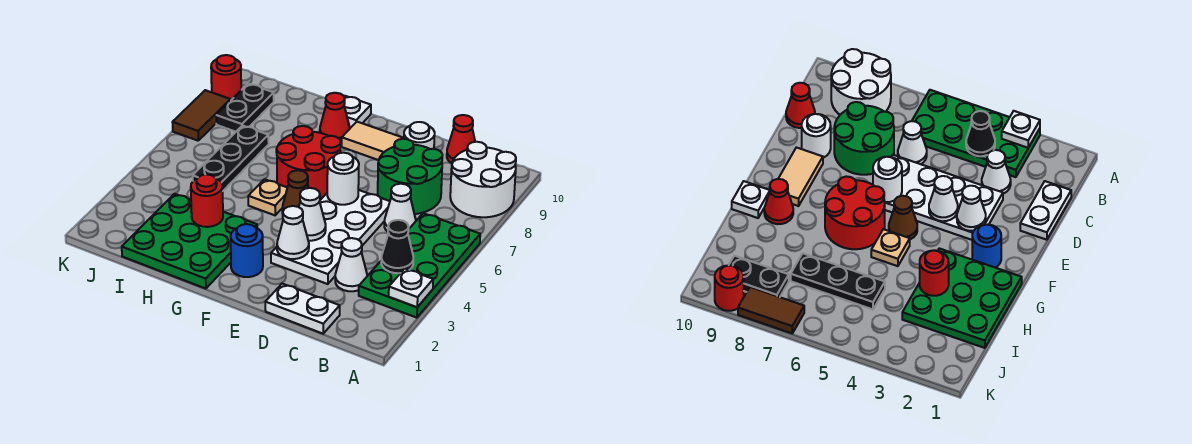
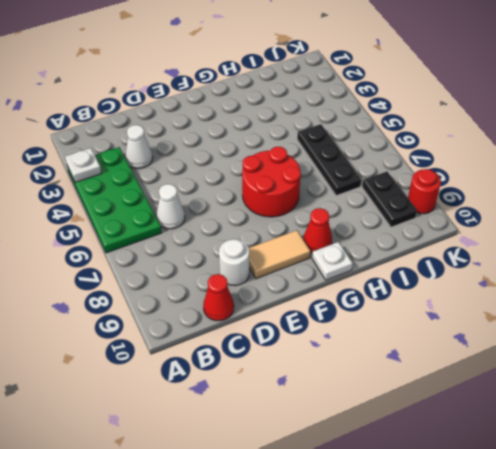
none -> white round brick A8:B9 level 1
none -> white plate C1:D1 level 1
none -> green round brick C7:D8 level 1

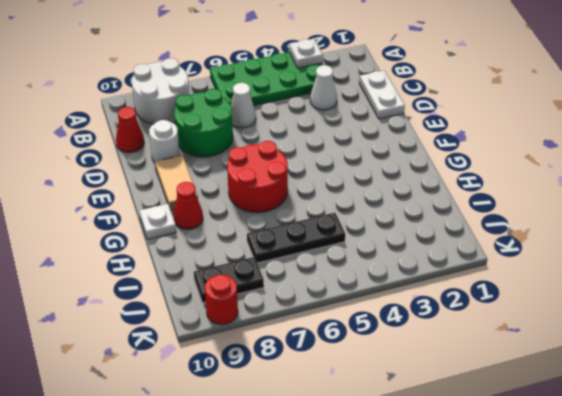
none -> white plate D3:E6 level 1
none -> blue round brick F2 level 1
none -> brown cone F5 level 1

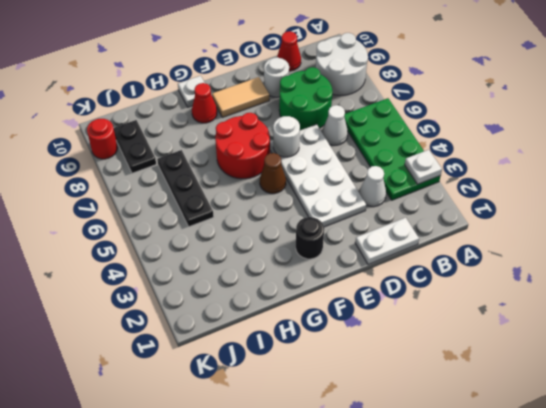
black round brick F2 level 1 -> blue round brick F2 level 1
none -> green plate G1:I3 level 1
none -> tan plate G5 level 1
none -> brown tile K7:K8 level 1

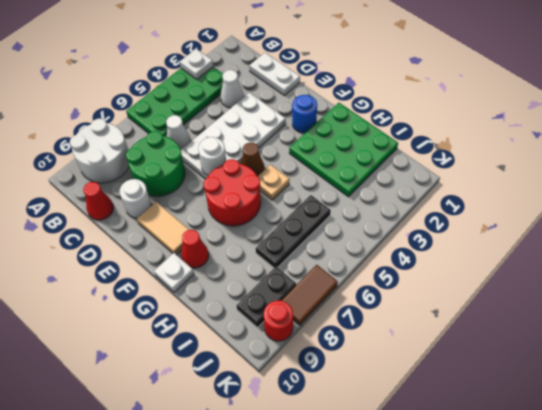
none -> black cone B4 level 2
none -> white cone E3 level 2
none -> white cone E4 level 2

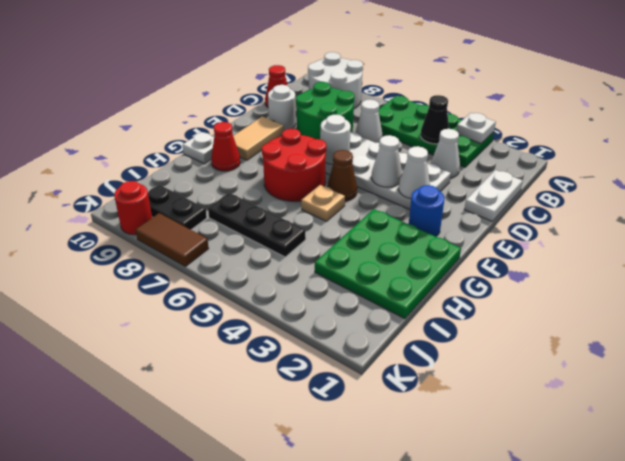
none -> red round brick H3 level 2

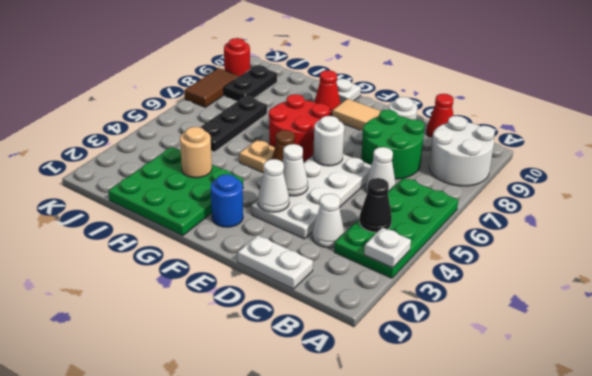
tan round brick H3 level 2 -> red round brick H3 level 2

